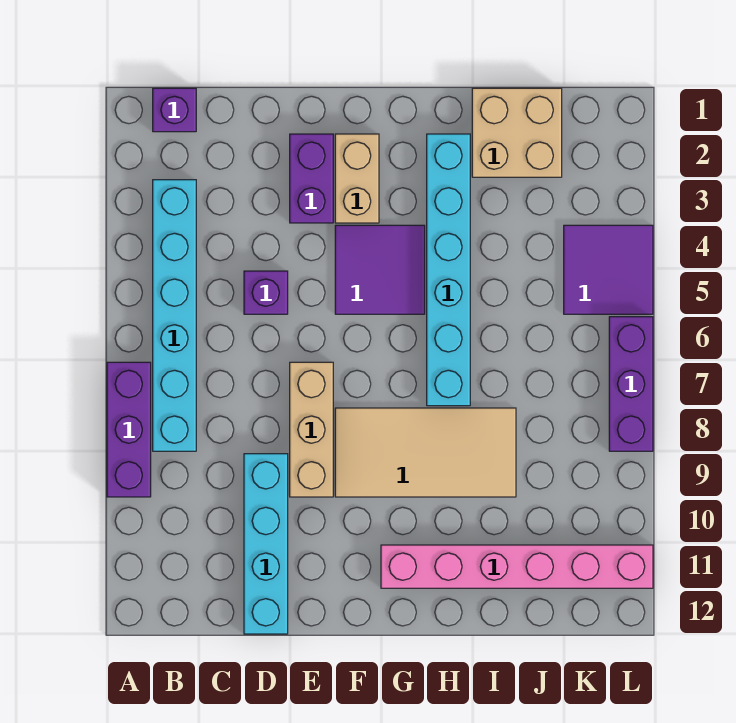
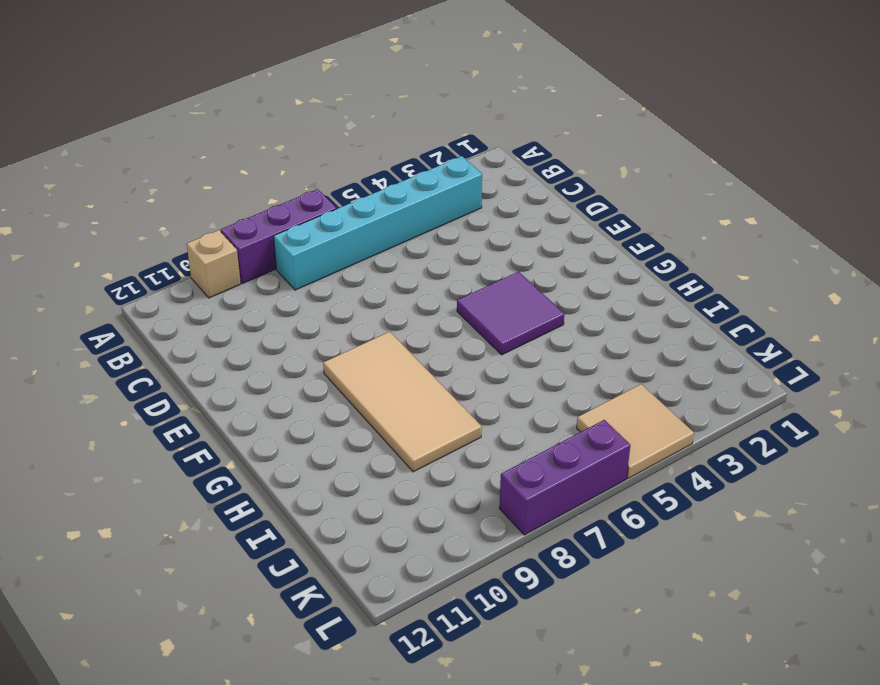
tan brick A10 level 1 -> none
tan tile K4:L5 level 1 -> purple tile K4:L5 level 1
none -> purple brick B1 level 1
none -> purple brick D5 level 1
none -> cyan brick D9:D12 level 1

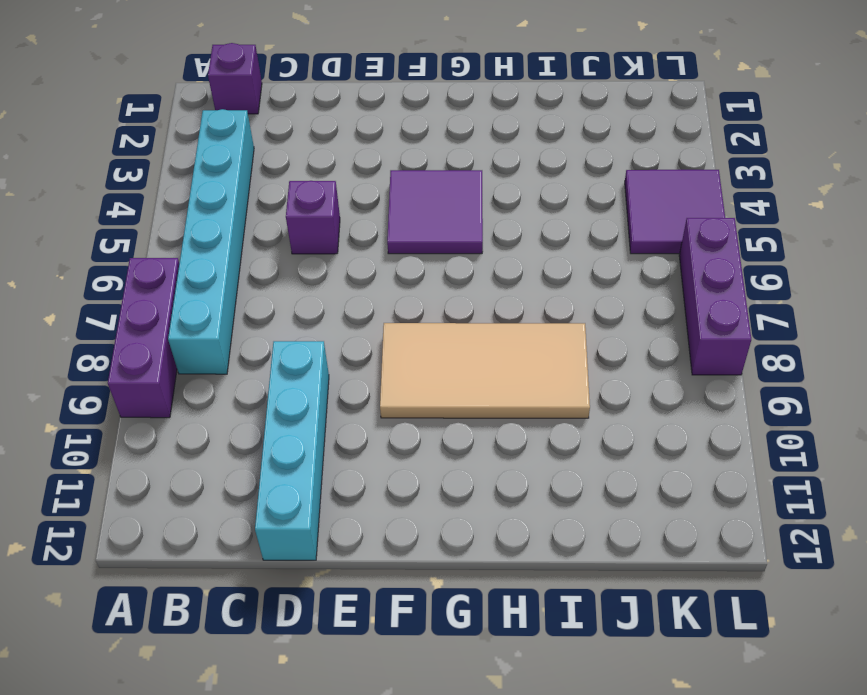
none -> purple brick E2:E3 level 1
none -> tan brick E7:E9 level 1
none -> tan brick F2:F3 level 1

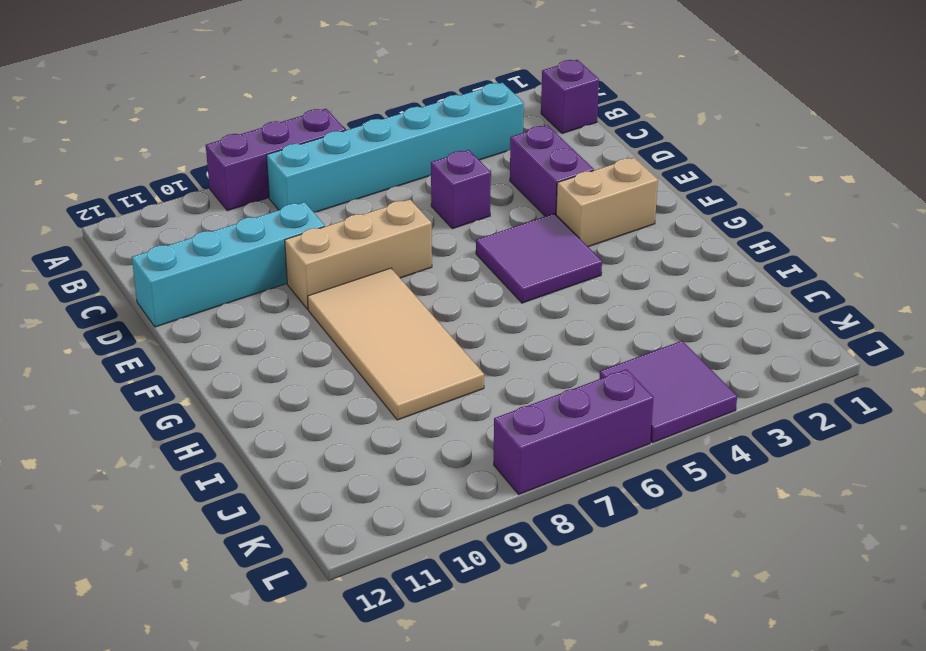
purple brick D3:E3 level 1 -> purple brick E2:E3 level 1
none -> pink brick G11:L11 level 1
none -> cyan brick H2:H7 level 1
none -> tan brick I1:J2 level 1

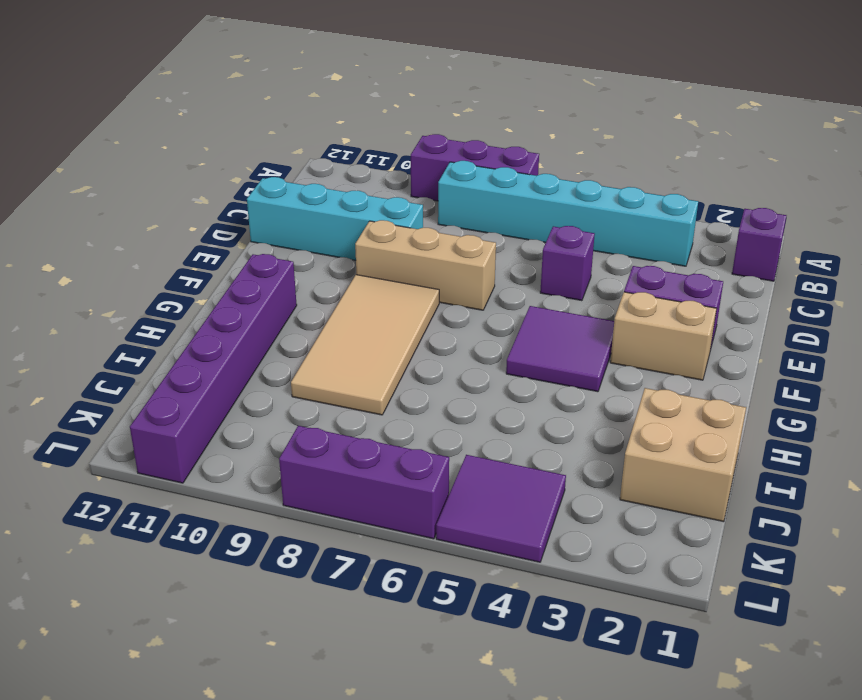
purple brick G11:L11 level 1 -> pink brick G11:L11 level 1
none -> cyan brick H2:H7 level 1

